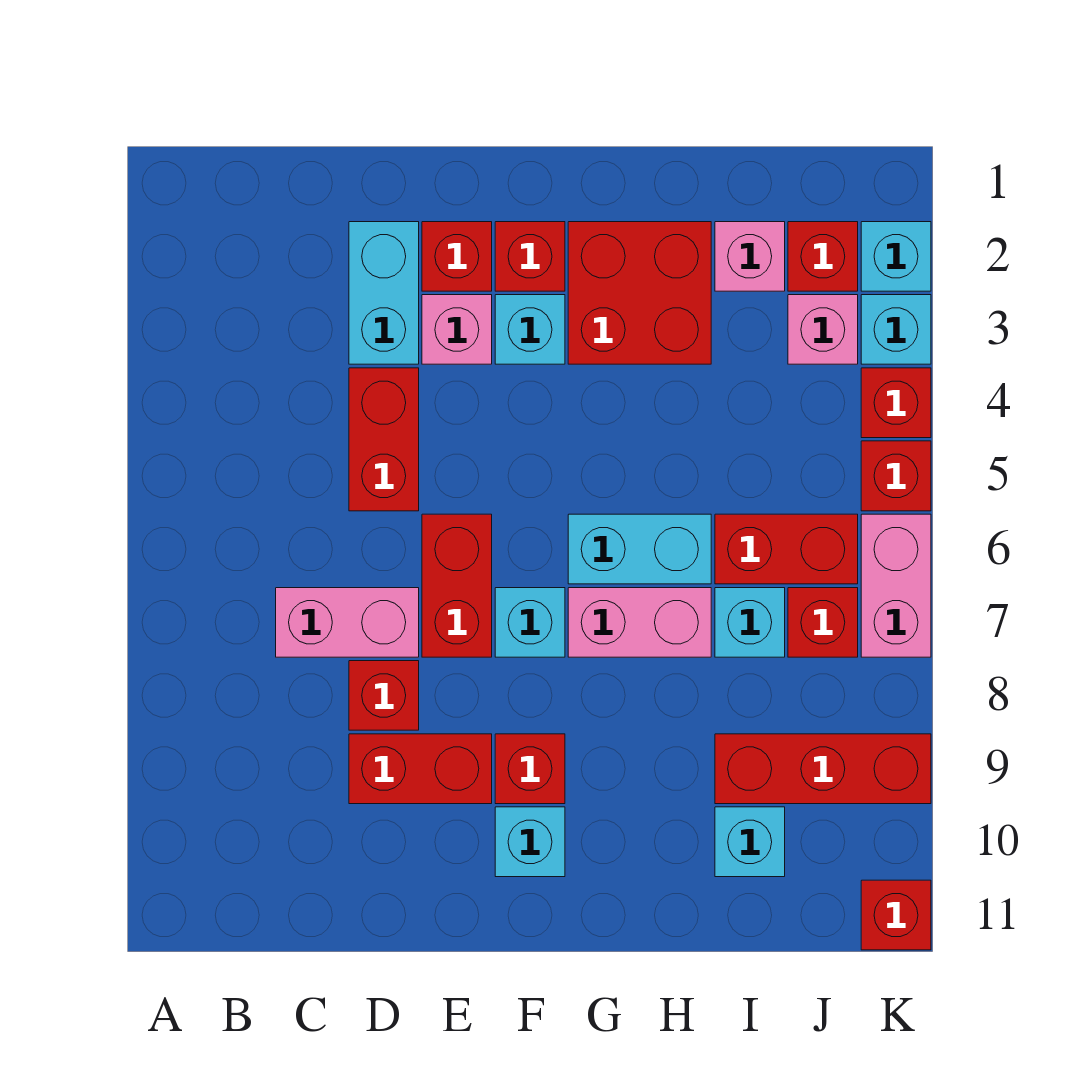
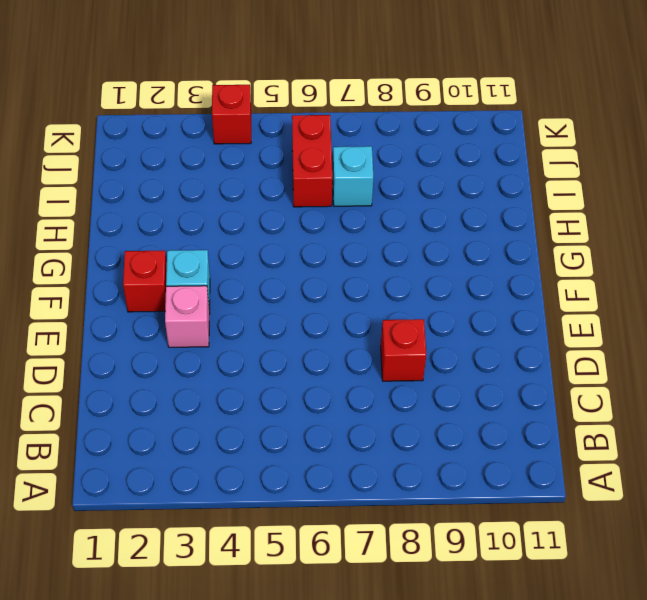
none -> pink brick C7:D7 level 1
none -> cyan brick D2:D3 level 1
none -> red brick D4:D5 level 1
none -> red brick D9:E9 level 1

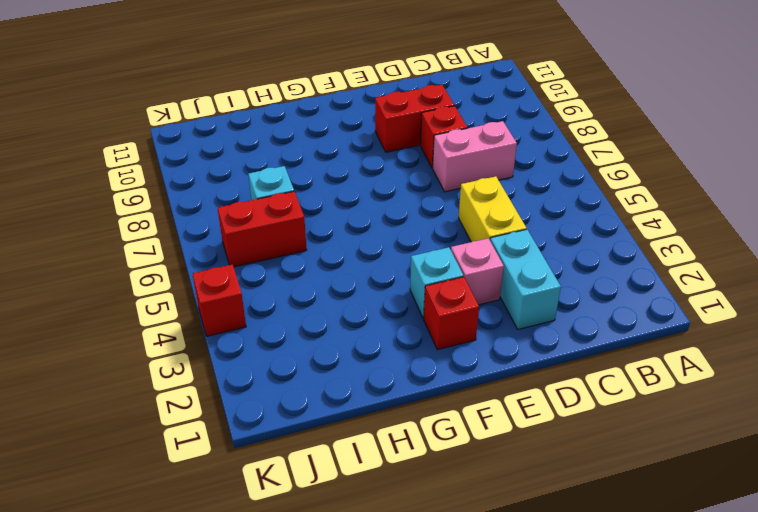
yellow brick D4:D5 level 1 -> red brick D4:D5 level 1
none -> red brick E2 level 1
none -> red brick E6:E7 level 1
none -> cyan brick F7 level 1
none -> red brick F9 level 1

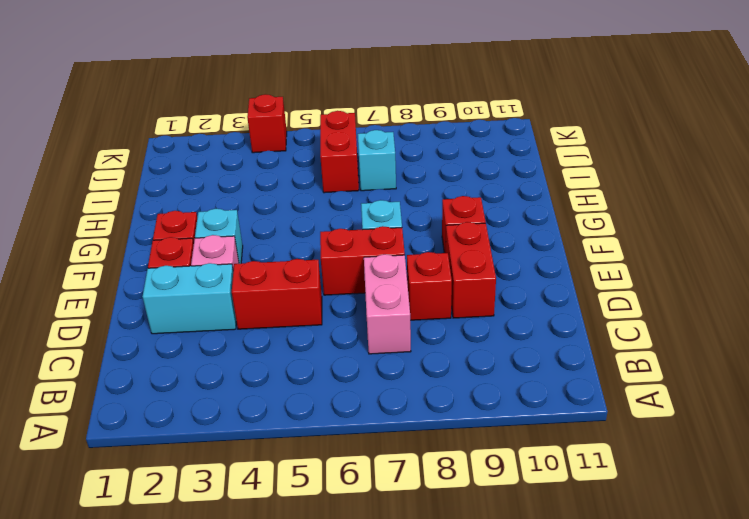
none -> cyan brick F10 level 1
none -> red brick G2:H3 level 1
none -> cyan brick G6:H6 level 1
none -> pink brick G7:H7 level 1

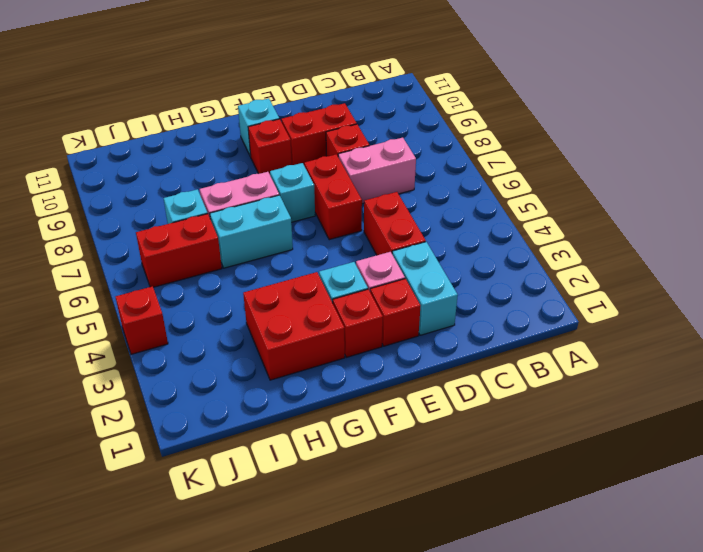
none -> pink brick I2 level 1
none -> red brick I9:K9 level 1
none -> cyan brick I10 level 1
none -> red brick J2 level 1

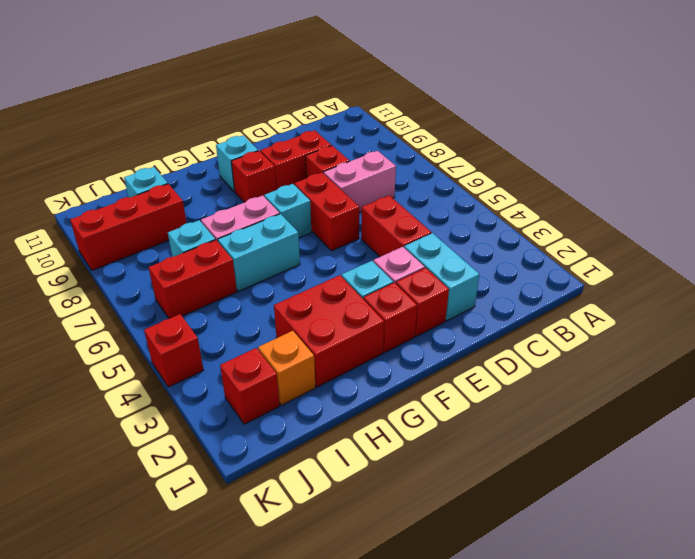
orange brick I2 level 1 -> pink brick I2 level 1
none -> pink brick J3 level 1
none -> red brick J7 level 1
none -> cyan brick K2 level 1
none -> cyan brick K3 level 1

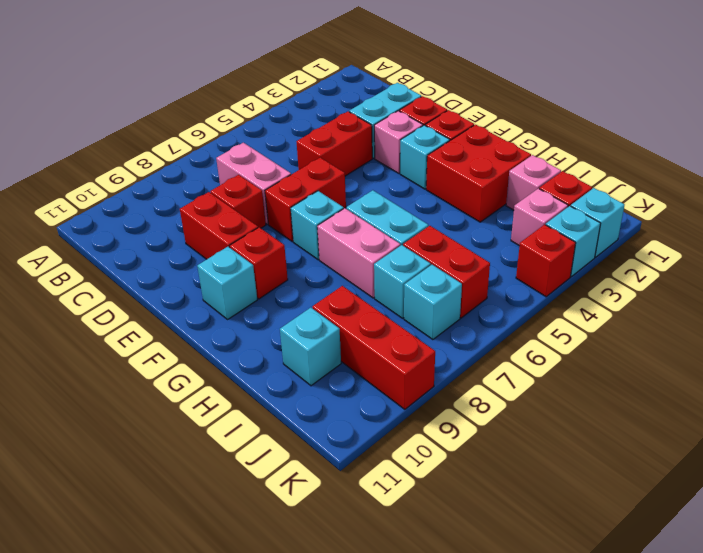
cyan brick J7 level 1 -> red brick J7 level 1
none -> red brick K5 level 1
none -> pink brick K6:K7 level 1
none -> red brick K11 level 1

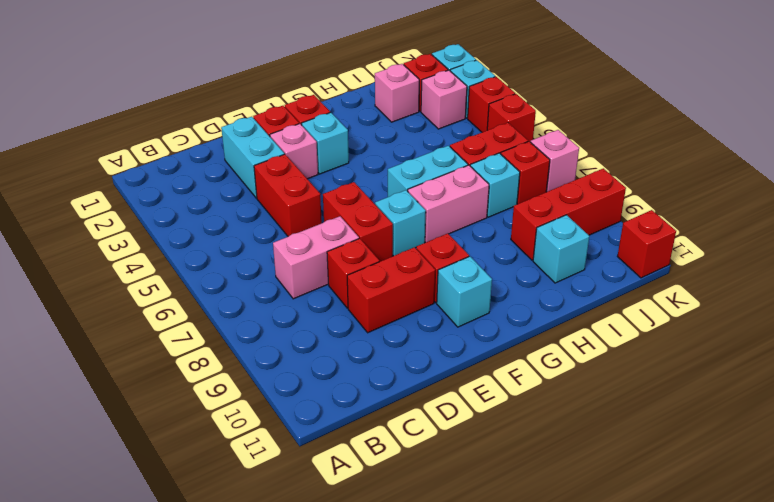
pink brick K7 level 1 -> pink brick K6:K7 level 1
none -> red brick G2:H3 level 1

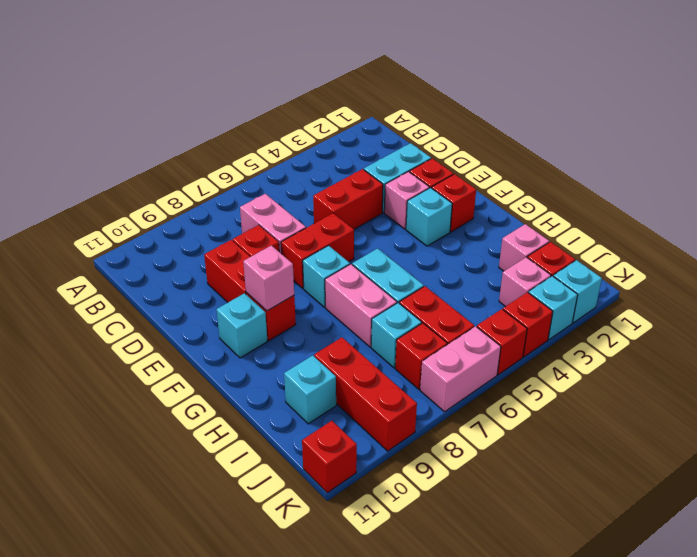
pink brick F9 level 2 -> none
none -> red brick G2:H3 level 1

